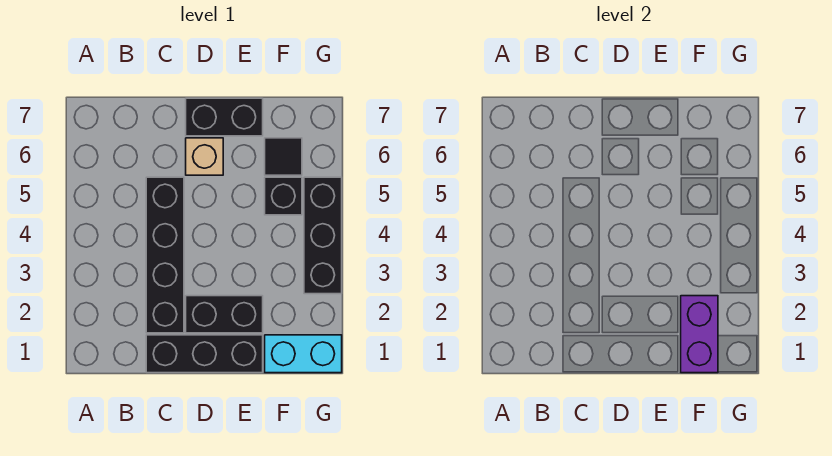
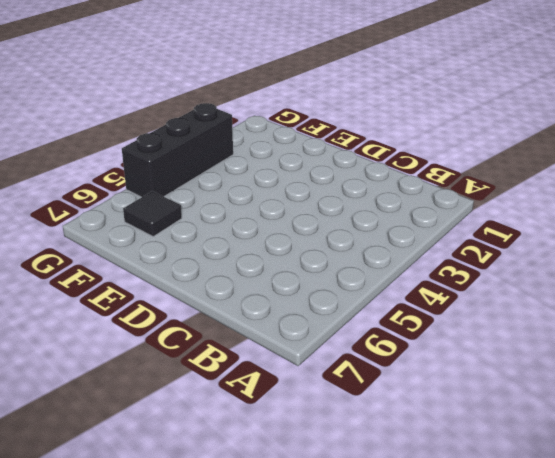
none -> black brick C1:E1 level 1
none -> black brick C2:C5 level 1

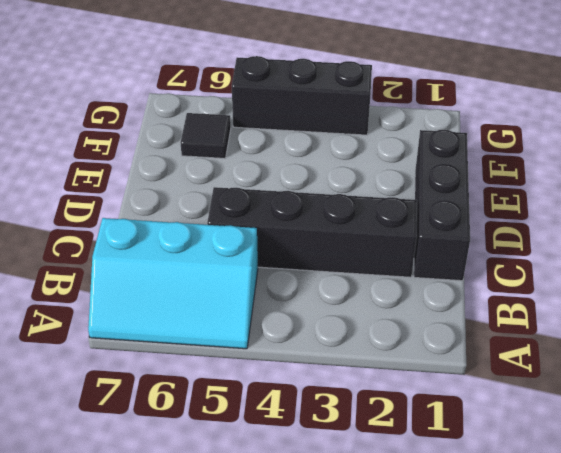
cyan slope A5:B7 level 1 top B -> none
none -> black brick D2:E2 level 1
none -> tan brick D6 level 1

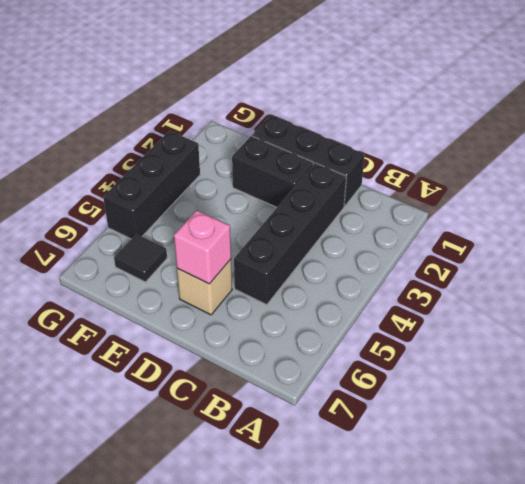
pink brick D6 level 2 -> none
none -> black brick D7:E7 level 1
none -> cyan brick F1:G1 level 1

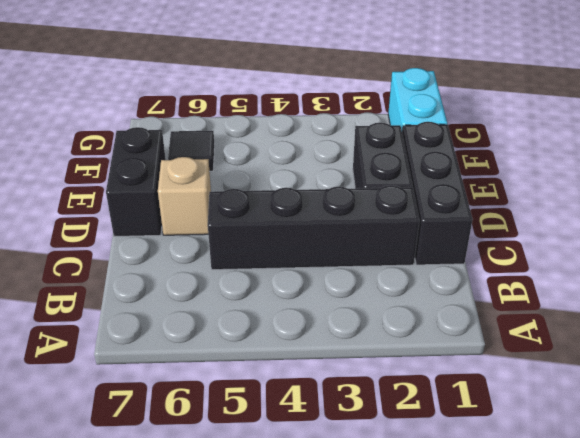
none -> black brick F5 level 1
none -> black brick G3:G5 level 1

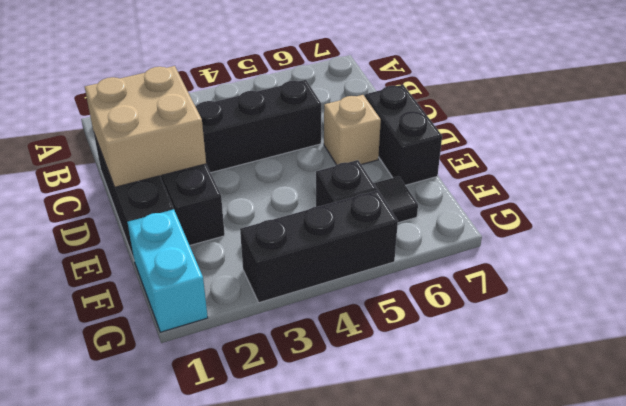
tan brick C1:D2 level 2 -> none
none -> purple brick F1:F2 level 2

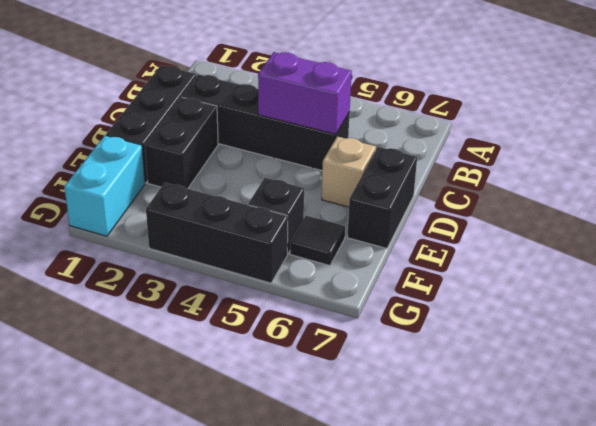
purple brick C4:C5 level 2 -> purple brick F1:F2 level 2

